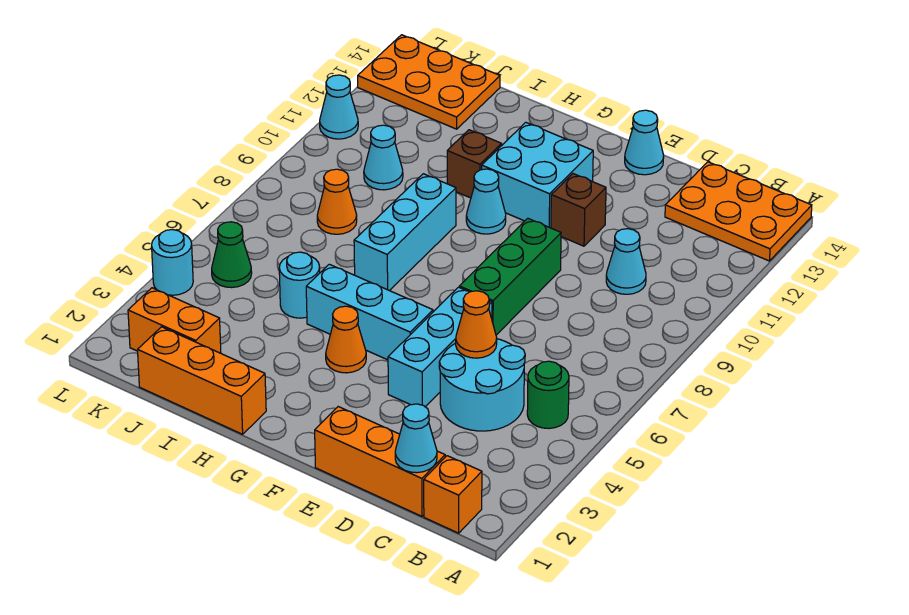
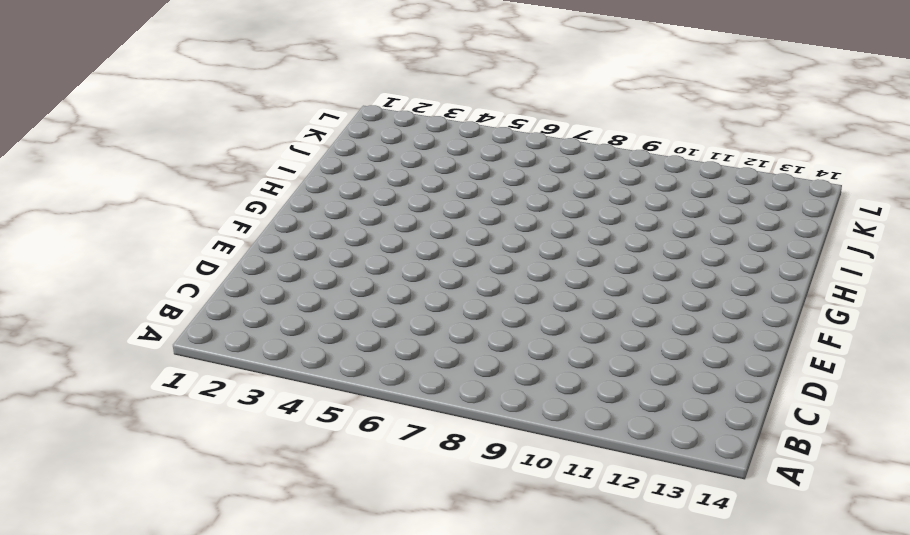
none -> orange plate A13:C14 level 1
none -> orange brick B1 level 1
none -> green round brick B5 level 1

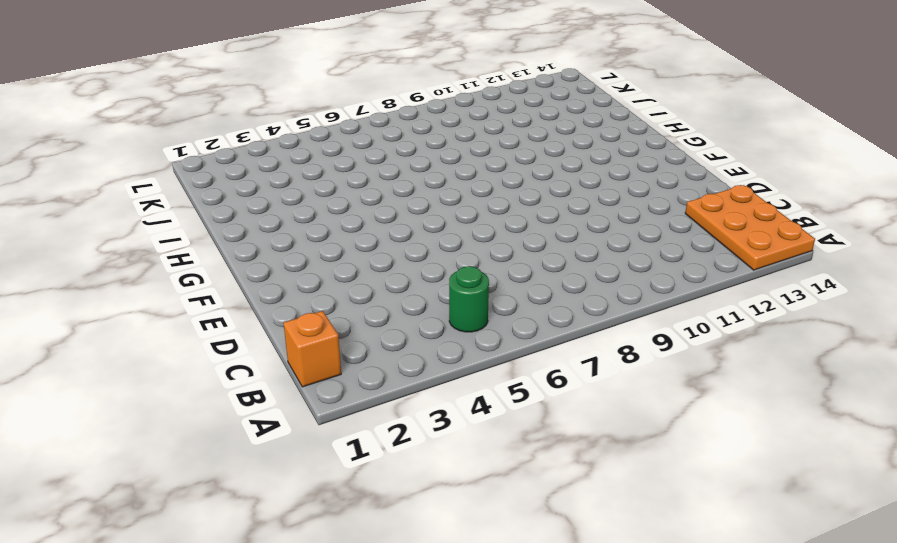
none -> orange brick C1:E1 level 1
none -> cyan round brick C4:D5 level 1
none -> cyan cone C10 level 1

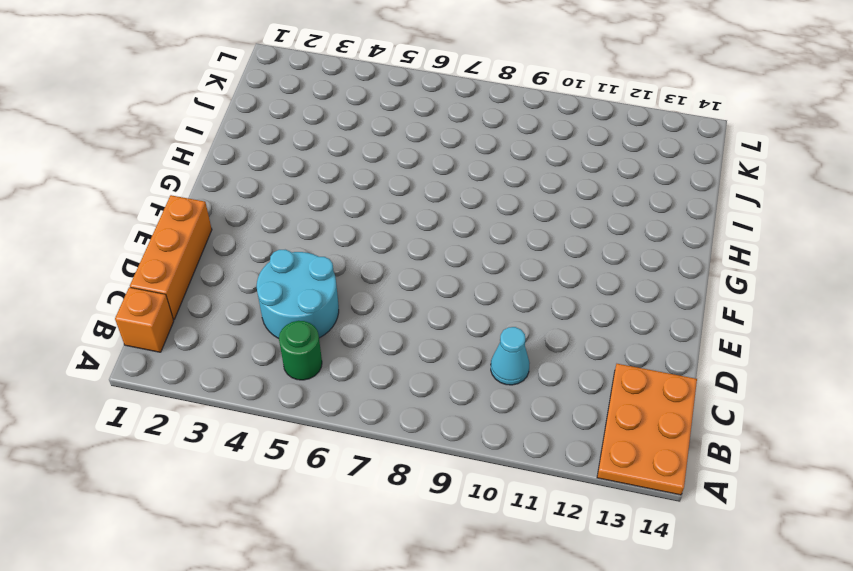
none -> cyan brick E4:E6 level 1
none -> green brick E7:E9 level 1
none -> brown brick E11 level 1

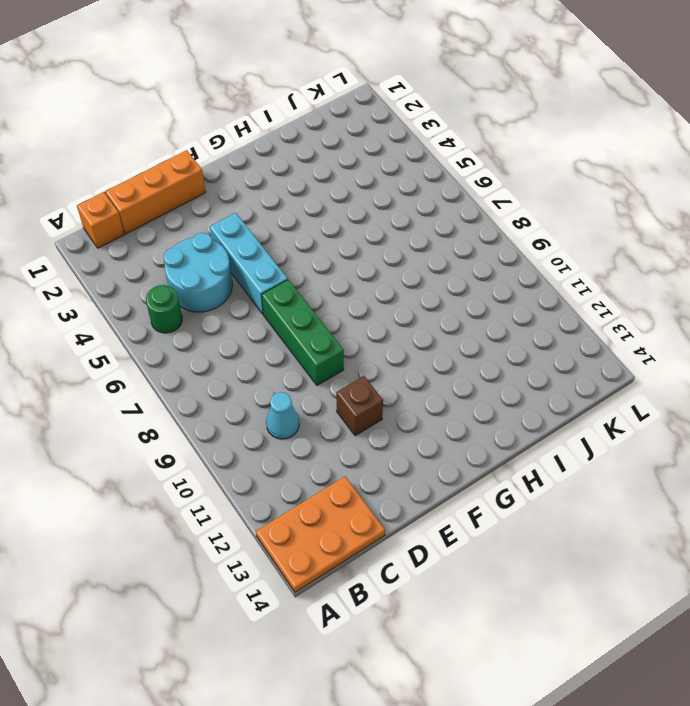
none -> cyan cone E14 level 1
none -> cyan brick F5:H5 level 1
none -> cyan brick F11:G12 level 1

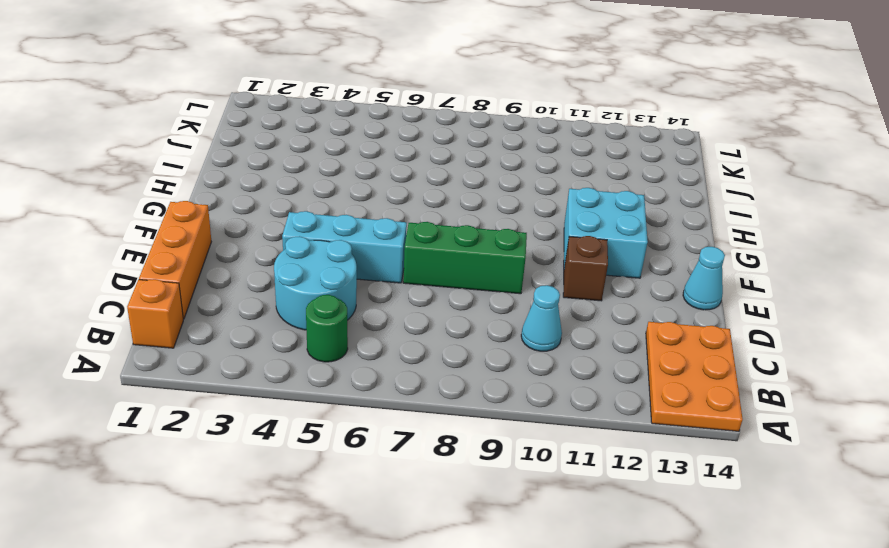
none -> cyan brick F5:H5 level 1
none -> orange cone G4 level 1
none -> cyan cone G10 level 1

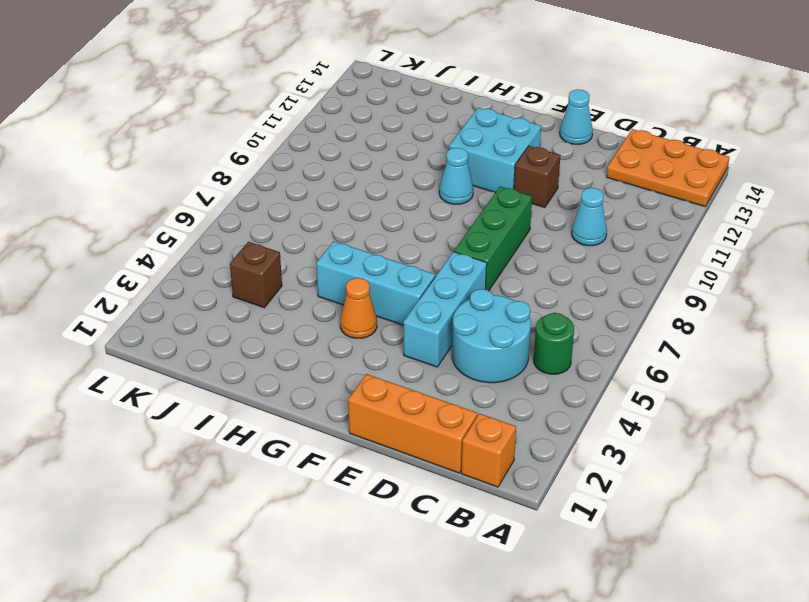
brown brick J4 level 1 -> brown brick H11 level 1
none -> orange brick H1:J1 level 1
none -> cyan brick H7:H9 level 1
none -> cyan round brick I5 level 1

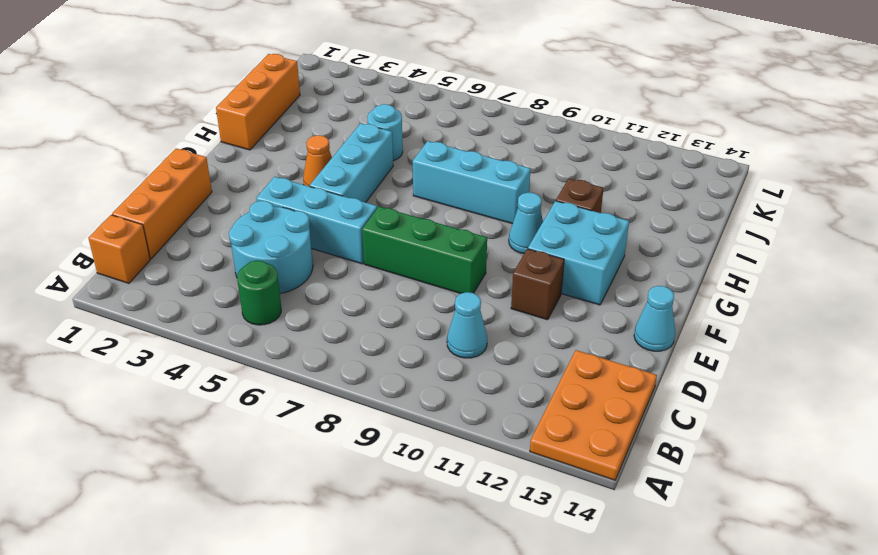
none -> orange brick J2:K2 level 1
none -> orange cone J8 level 1
none -> cyan cone J10 level 1

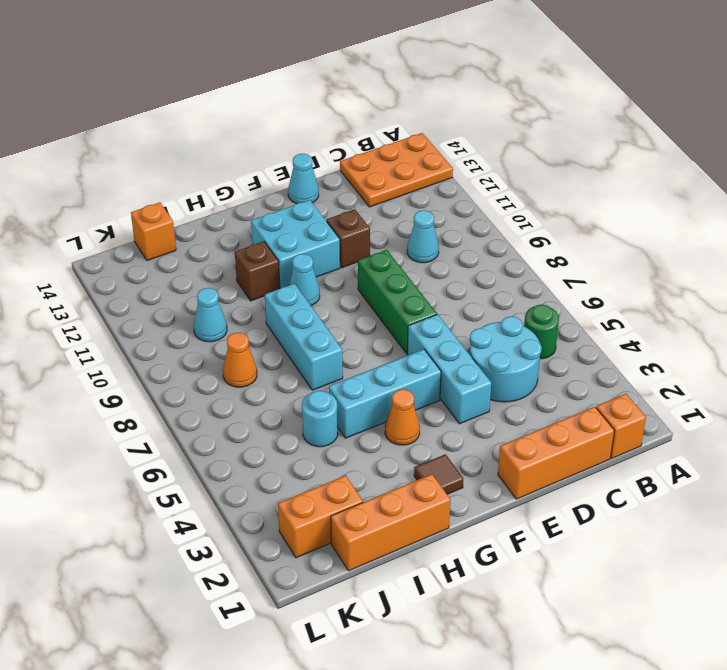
brown tile G2 level 1 -> none
orange brick J14 level 1 -> orange plate J13:L14 level 1
none -> green cone K5 level 1
none -> cyan round brick L4 level 1
none -> cyan cone L11 level 1

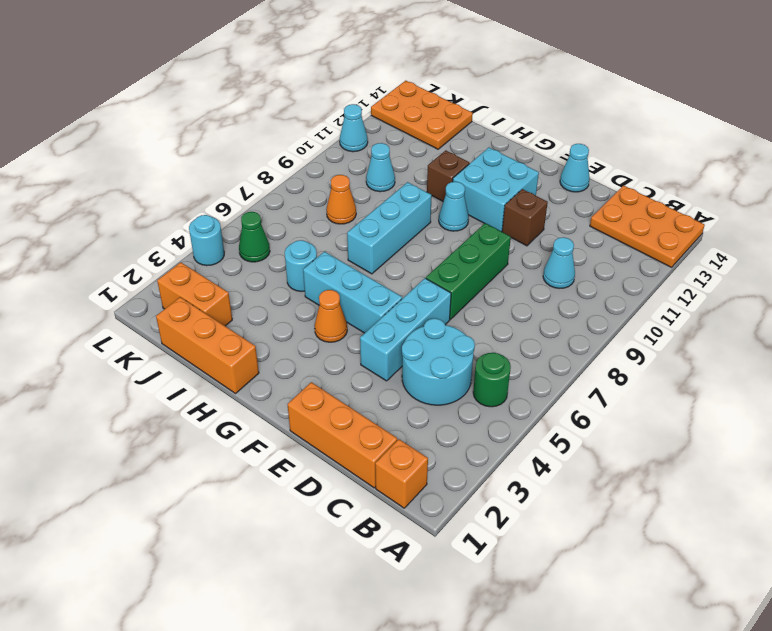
none -> cyan cone C1 level 2
none -> orange cone D5 level 2

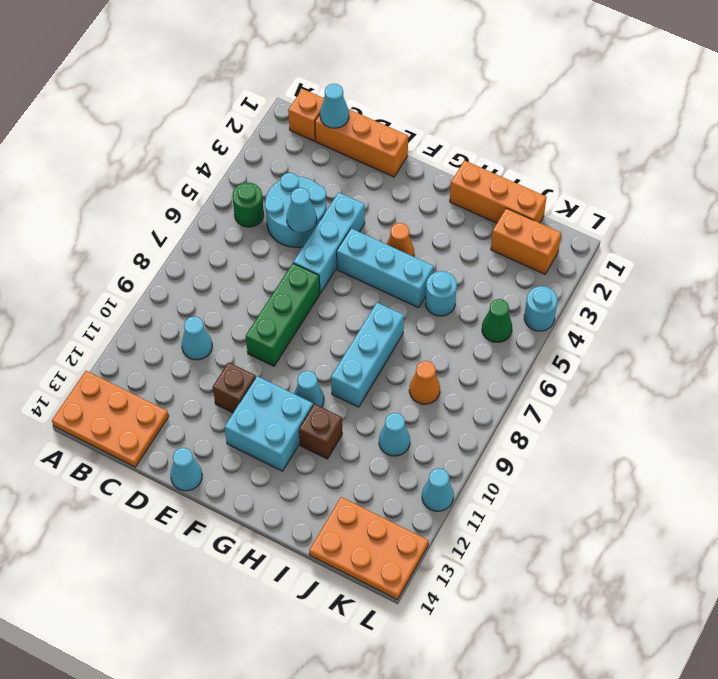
cyan cone D5 level 2 -> orange cone D5 level 2

